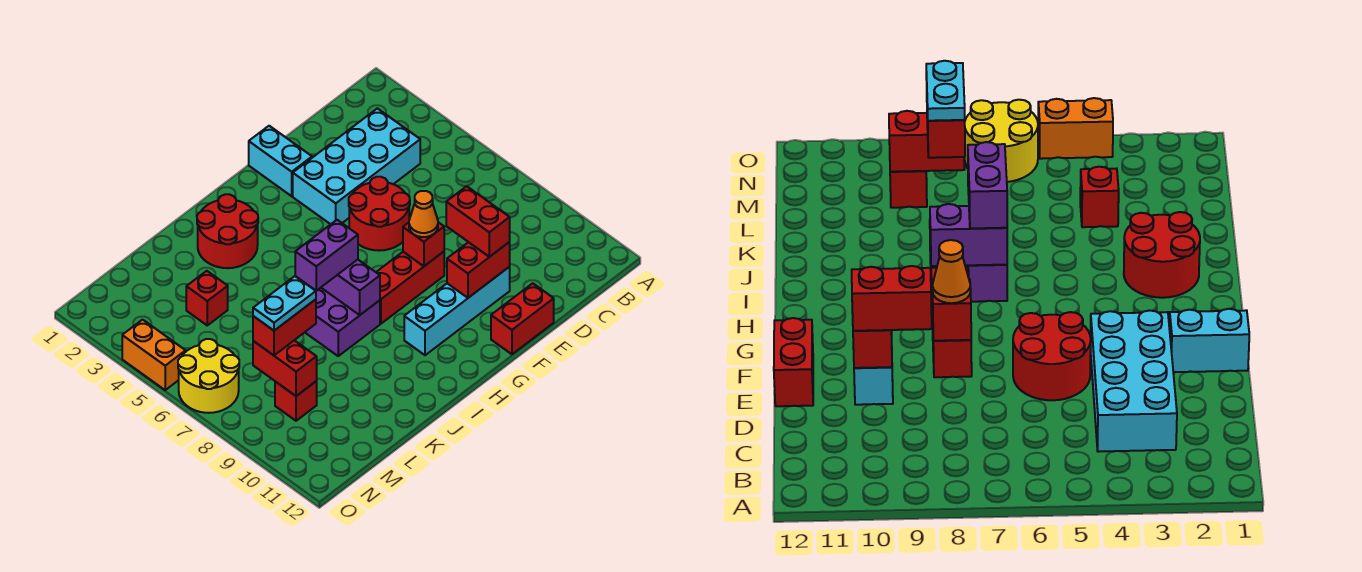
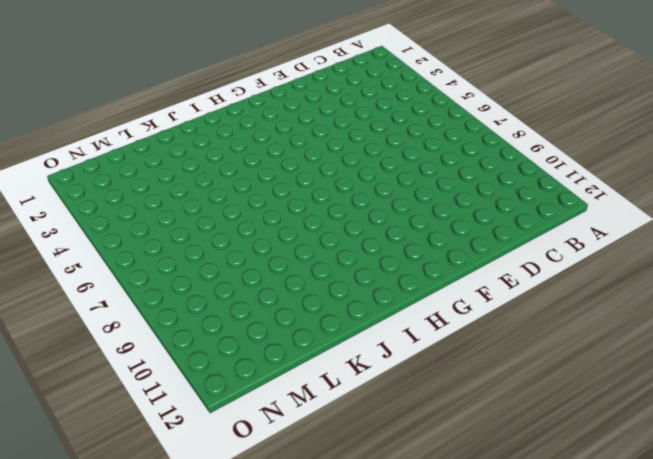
none -> cyan brick C3:F4 level 1
none -> red round brick E5:F6 level 1
none -> cyan brick E10:H10 level 1

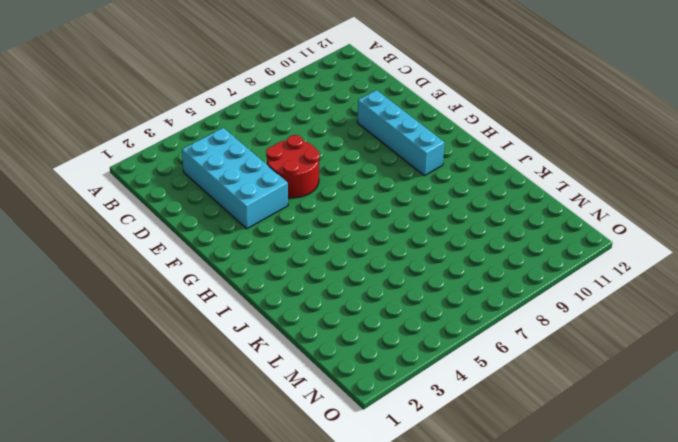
none -> red brick E12:F12 level 1
none -> cyan brick F1:F2 level 1
none -> red brick F8:H8 level 1

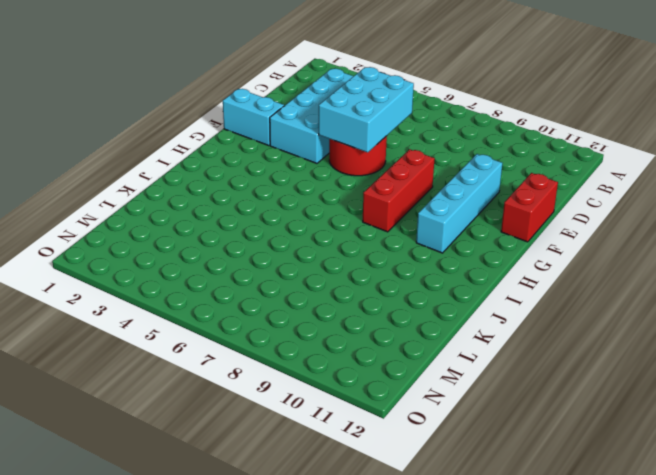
cyan brick D5:F6 level 2 -> none
none -> red round brick I2:J3 level 1
none -> purple brick I7:J8 level 1
none -> red brick L4 level 1

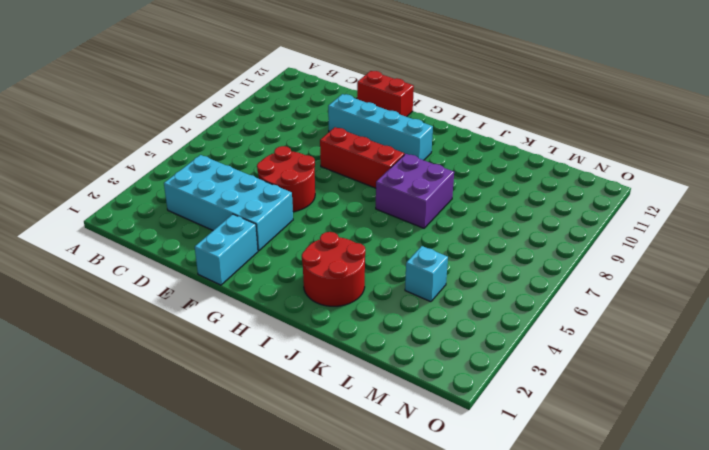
cyan brick L4 level 1 -> red brick L4 level 1
none -> red brick M9 level 1
none -> yellow round brick N6:O7 level 1
none -> orange brick O4:O5 level 1

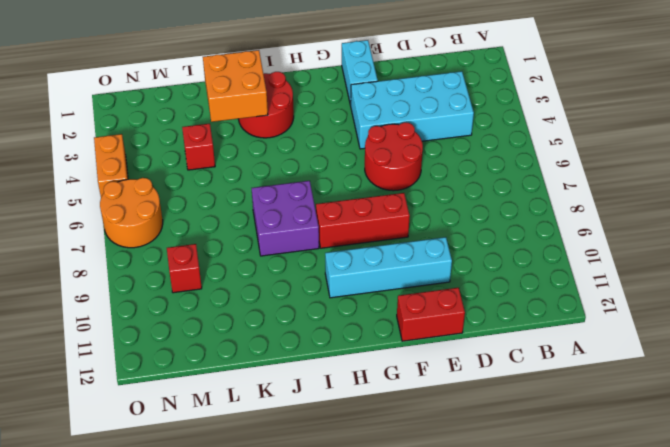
orange brick J2:K3 level 2 -> none
orange round brick N6:O7 level 1 -> yellow round brick N6:O7 level 1
none -> red brick E10:F10 level 2
none -> red brick F8 level 2
none -> purple brick I7:I8 level 2

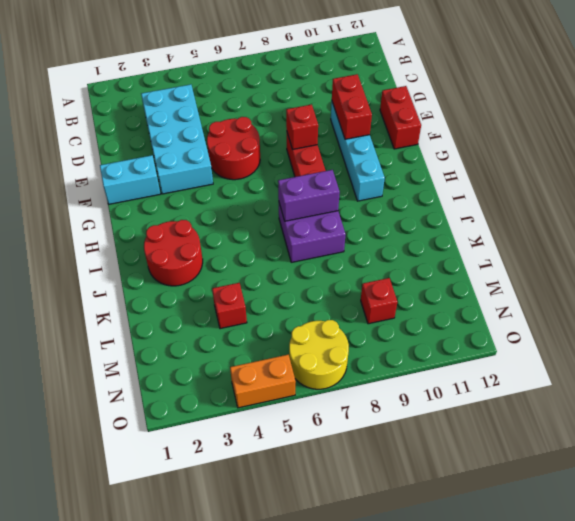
none -> red brick M8:M9 level 2
none -> red brick E9:E10 level 3
none -> orange cone F8 level 3

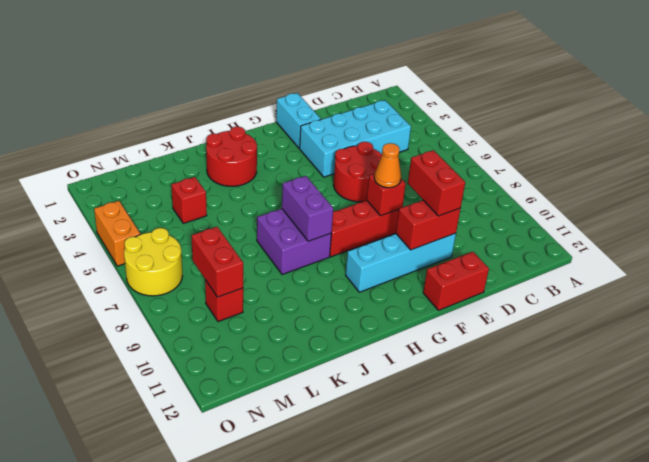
none -> purple brick I7:J7 level 3
none -> red brick L8:M8 level 3
none -> cyan plate L8:M8 level 4

